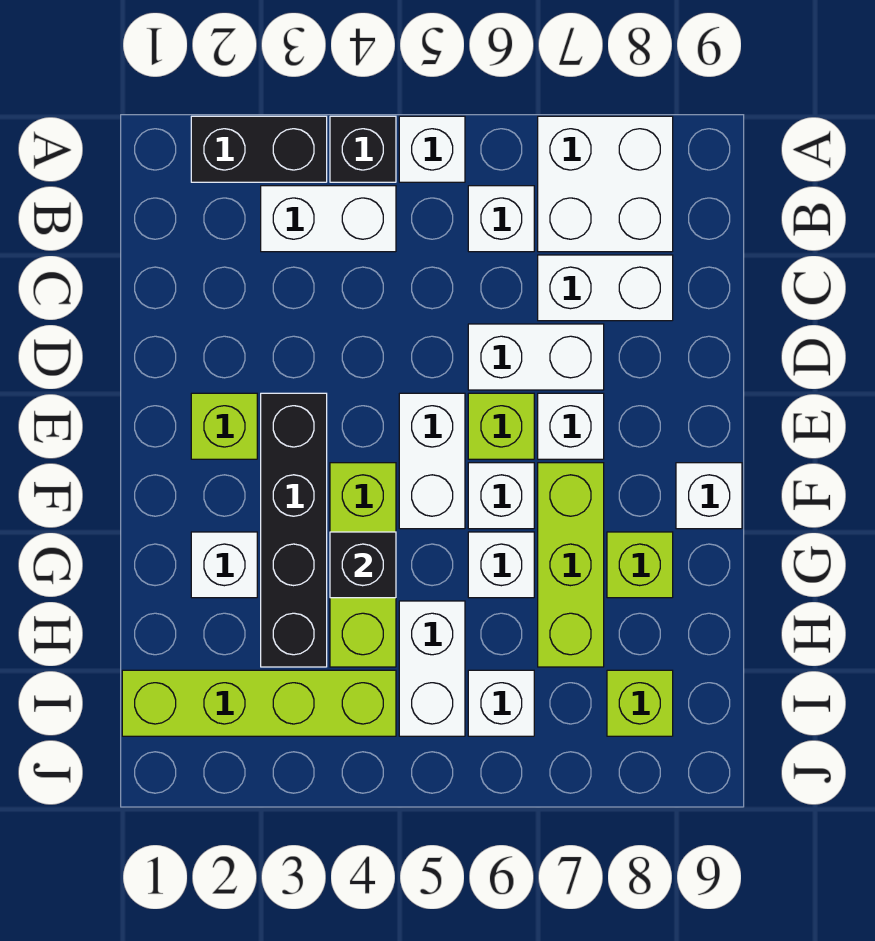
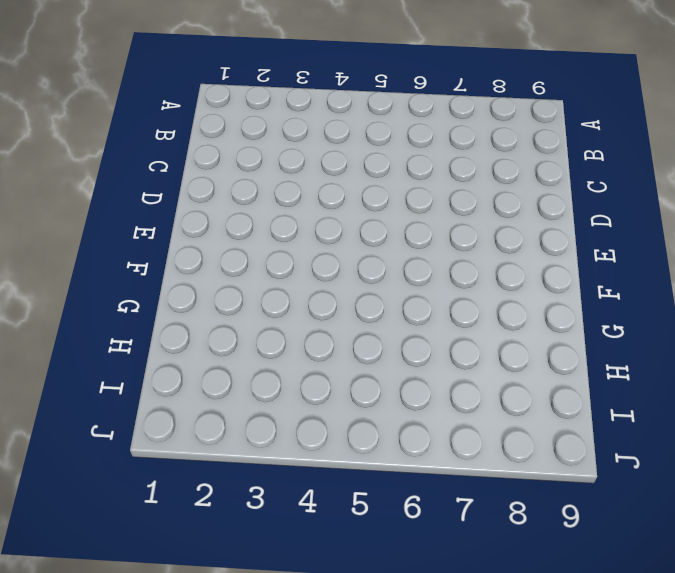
none -> black brick A2:A3 level 1
none -> black brick A4 level 1
none -> white brick A5 level 1

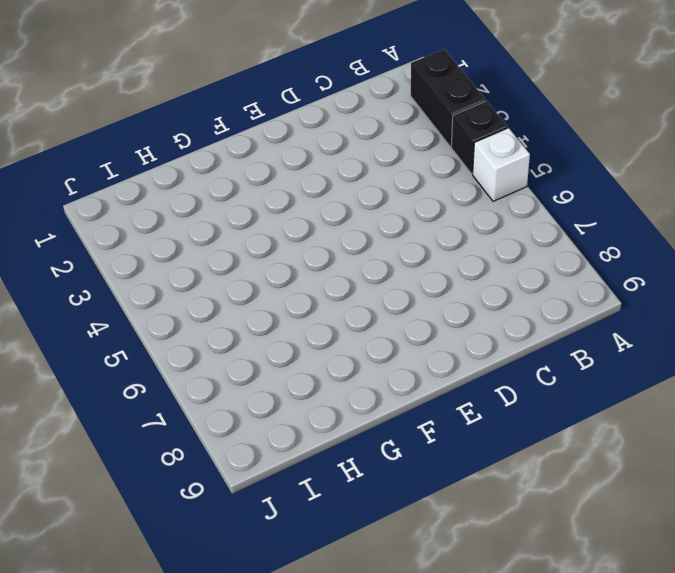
none -> white brick A7:B8 level 1
none -> white brick B3:B4 level 1
none -> white brick B6 level 1

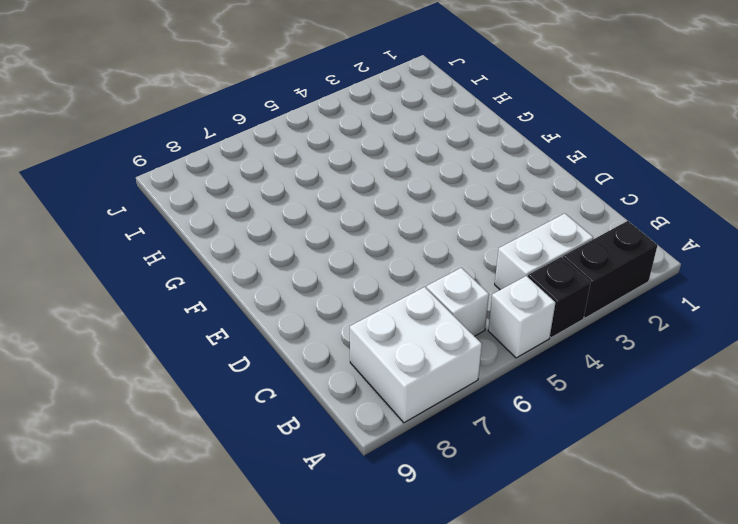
none -> white brick C7:C8 level 1
none -> white brick D6:D7 level 1
none -> lime brick E2 level 1

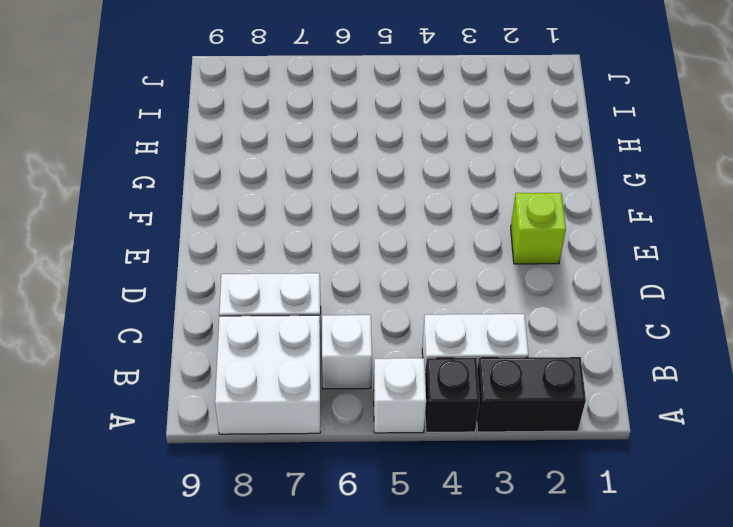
none -> white brick D6:D7 level 1
none -> black brick E3:H3 level 1
none -> white brick E5:F5 level 1

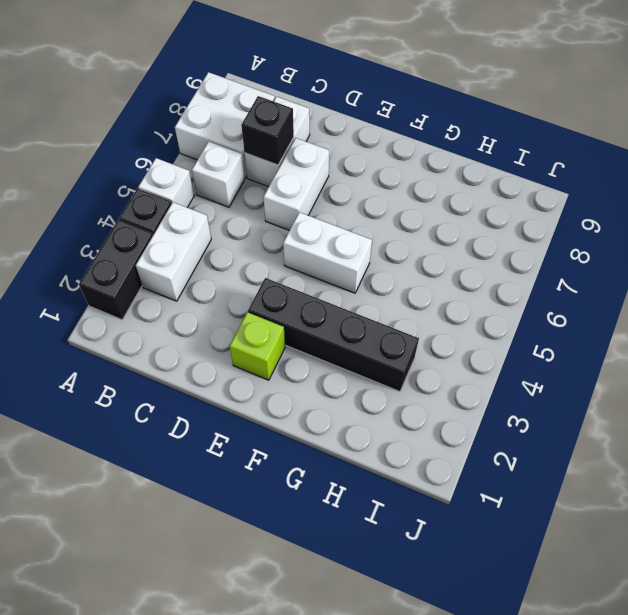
black brick C7 level 2 -> black brick G4 level 2
none -> lime brick E6 level 1
none -> white brick E7 level 1
none -> lime brick F4:H4 level 1

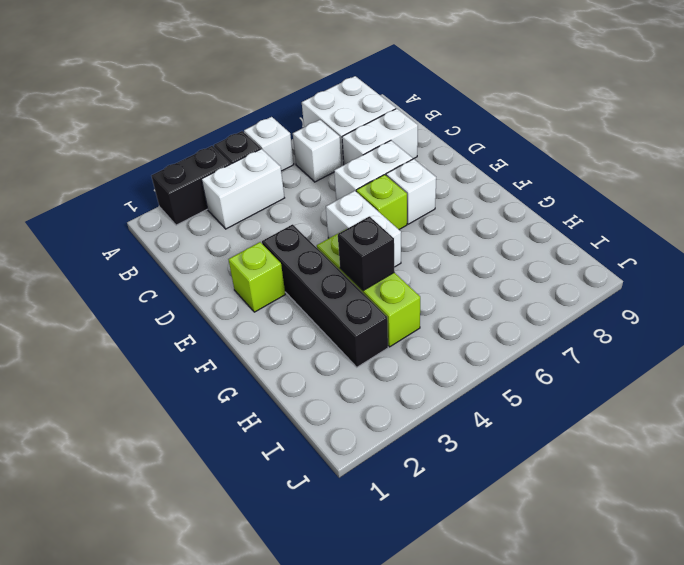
none -> white brick F6 level 1
none -> lime brick F7:H7 level 1
none -> white brick F9 level 1

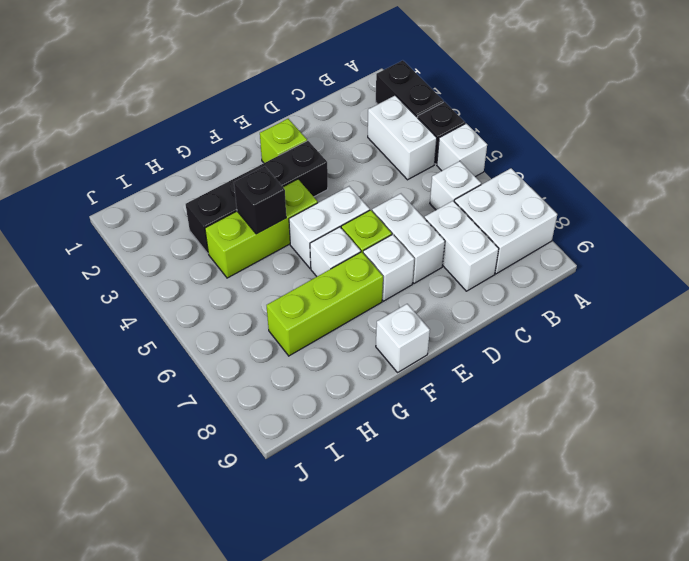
none -> white brick G2 level 1
none -> white brick G6 level 1
none -> lime brick G8 level 1

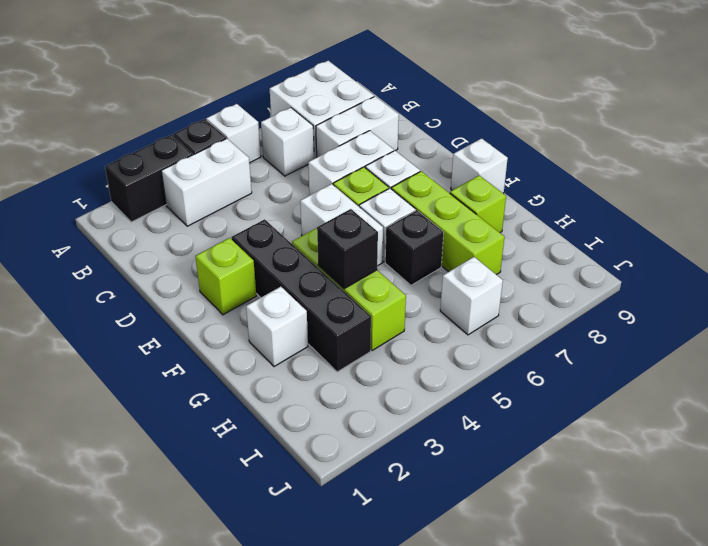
black brick G6 level 1 -> white brick G6 level 1
none -> white brick H5:I5 level 1
none -> lime brick I1:I4 level 1
none -> lime brick I8 level 1

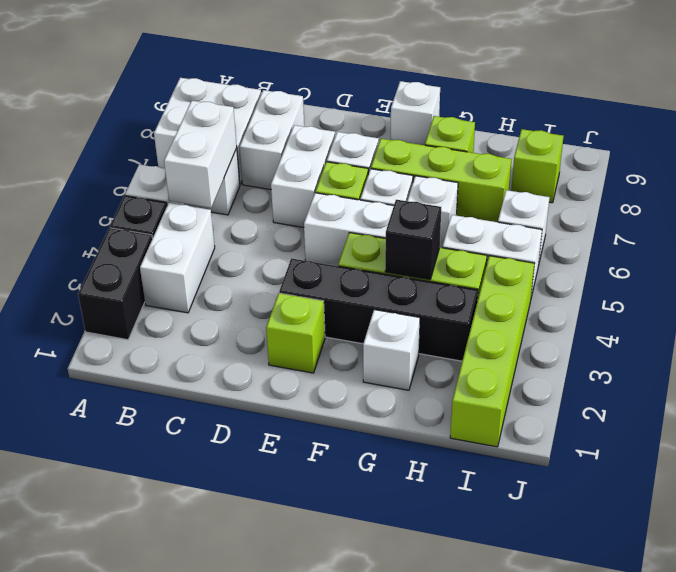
white brick B5:B6 level 2 -> none

